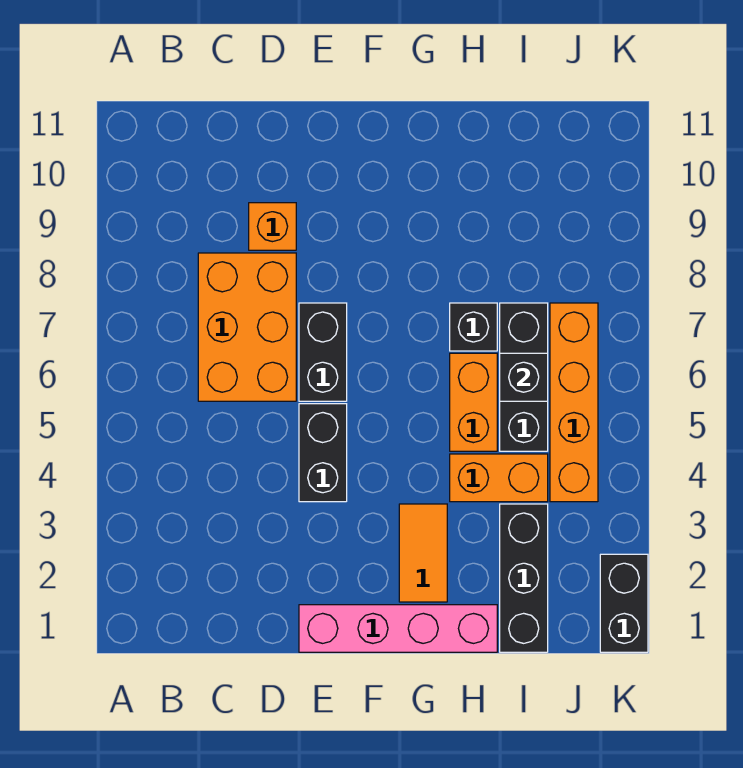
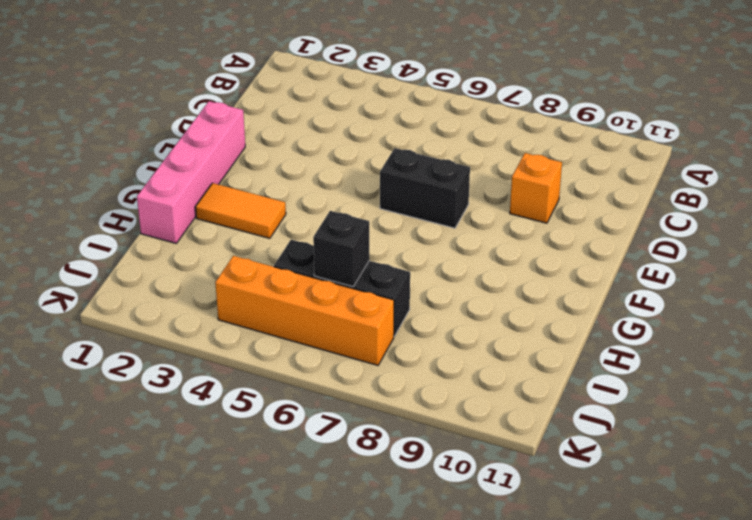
none -> orange brick C6:D8 level 1
none -> black brick E4:E5 level 1
none -> orange brick H4:I4 level 1

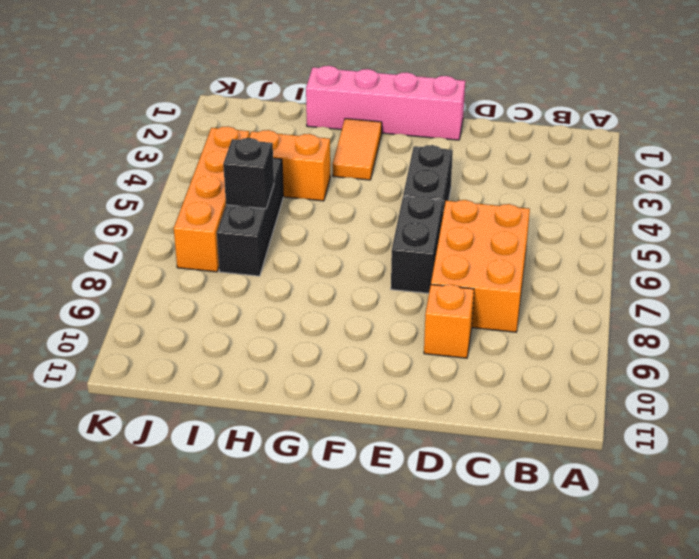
none -> orange brick H5:H6 level 1
none -> black brick H7 level 1
none -> black brick I1:I3 level 1

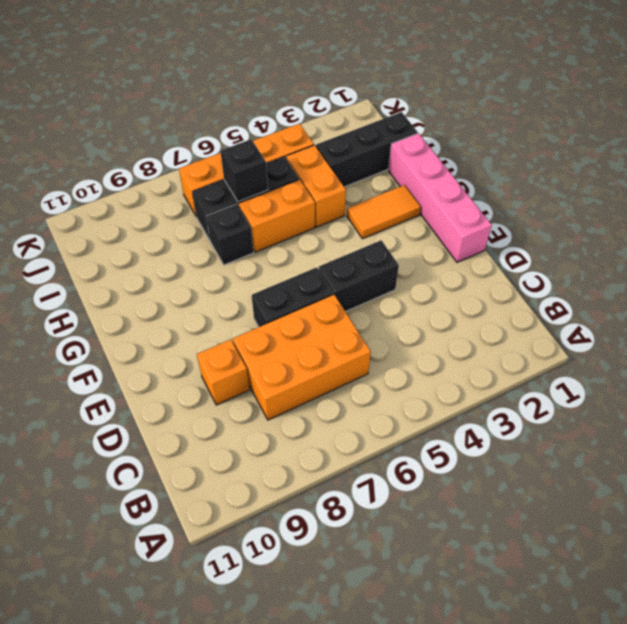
none -> black brick K1:K2 level 1

